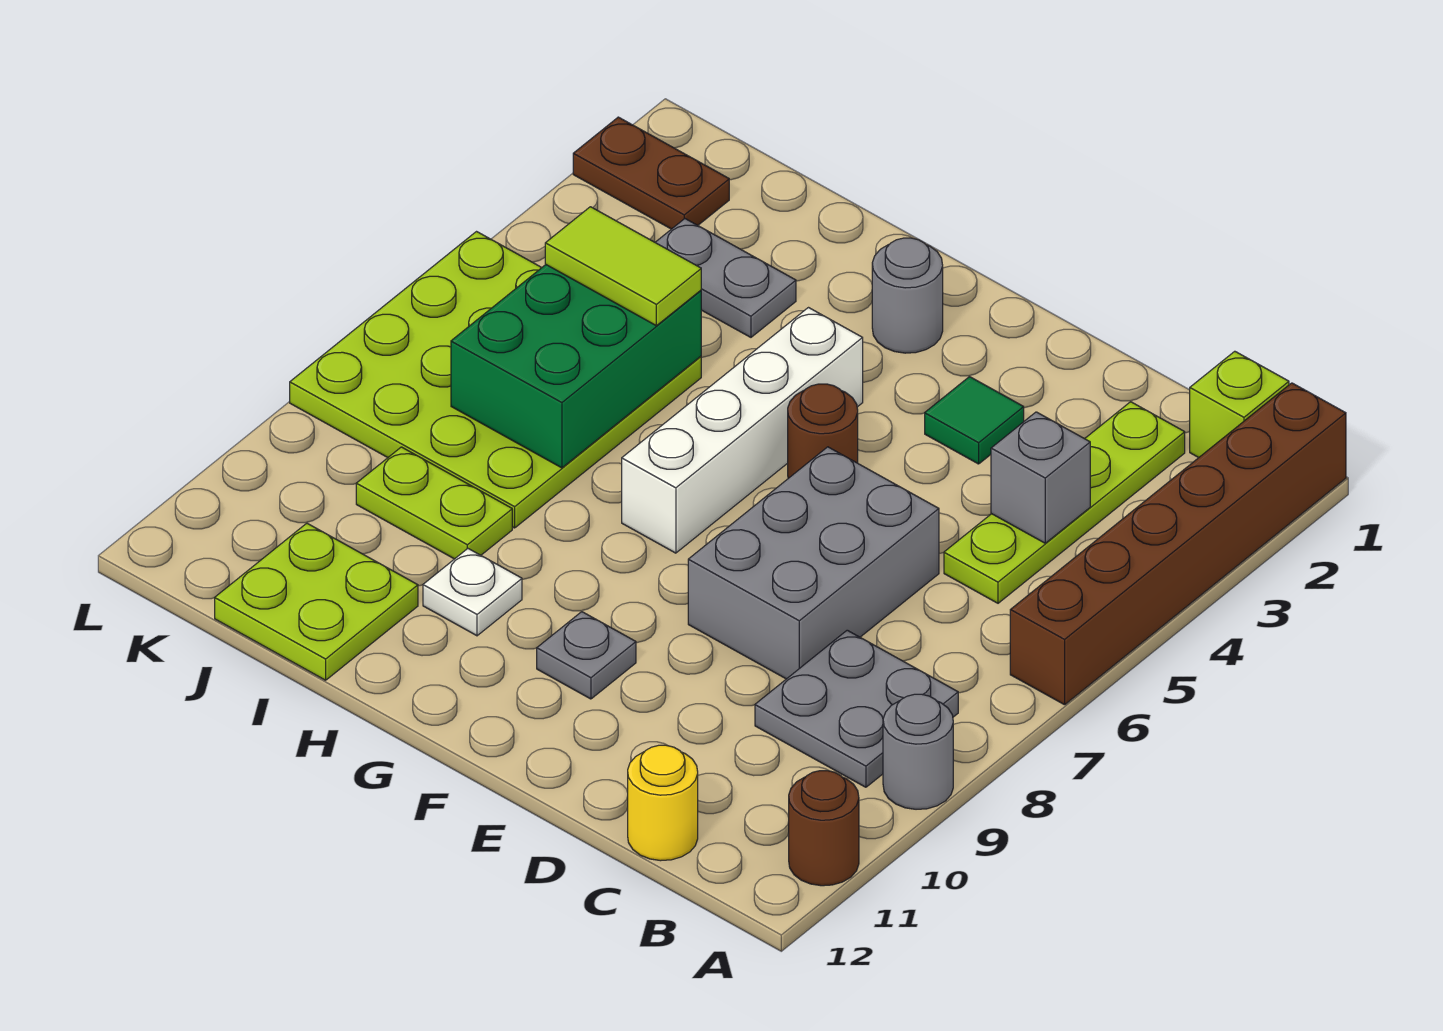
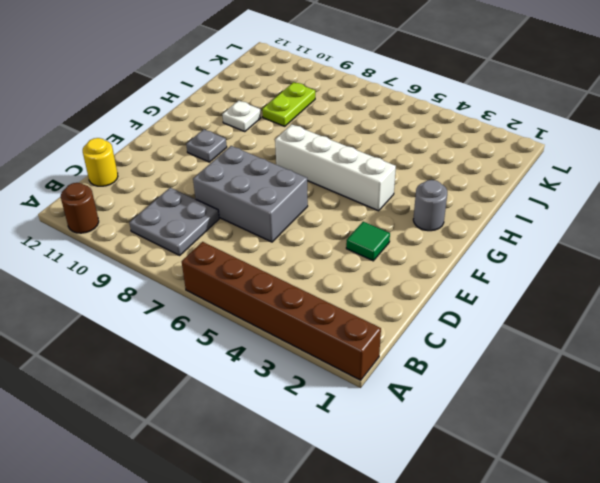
none -> grey round brick A9 level 1
none -> lime brick B1 level 1
none -> lime plate C2:C5 level 1

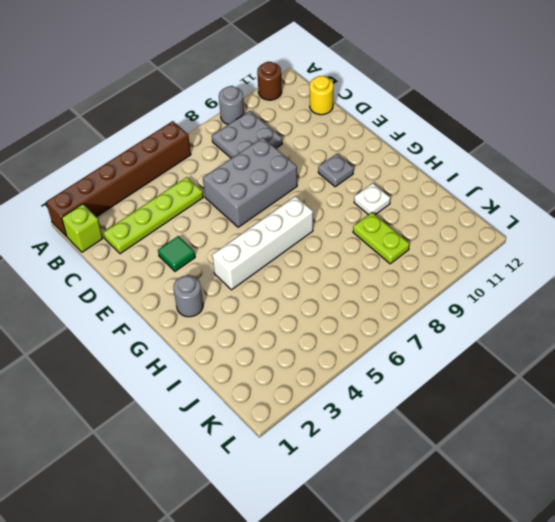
none -> brown round brick F5 level 1
none -> grey plate I3:J3 level 1
none -> lime plate I5:L8 level 1

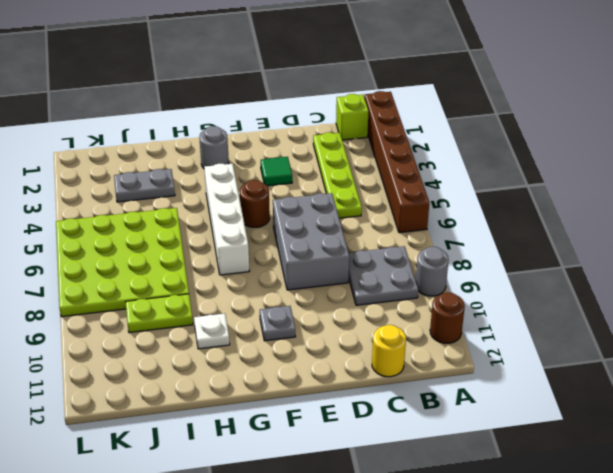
none -> lime plate I11:J12 level 1
none -> brown plate K2:L2 level 1
none -> grey brick C4 level 2

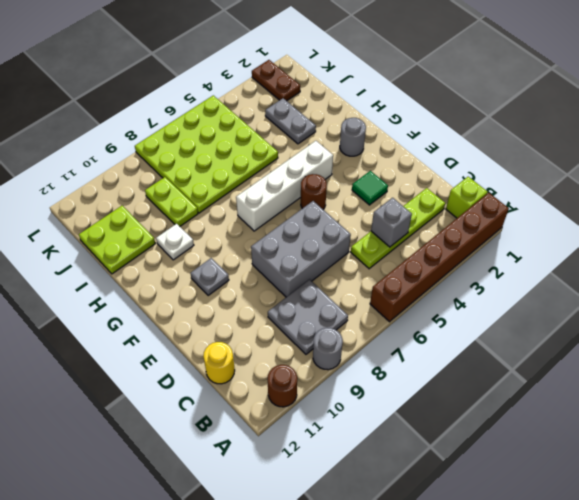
none -> green brick I5:J7 level 2
none -> lime tile I5:J5 level 3

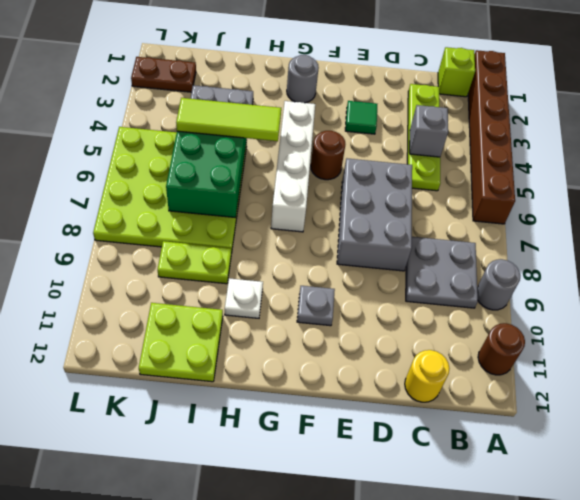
lime tile H5:J5 level 3 -> lime tile I5:J5 level 3

